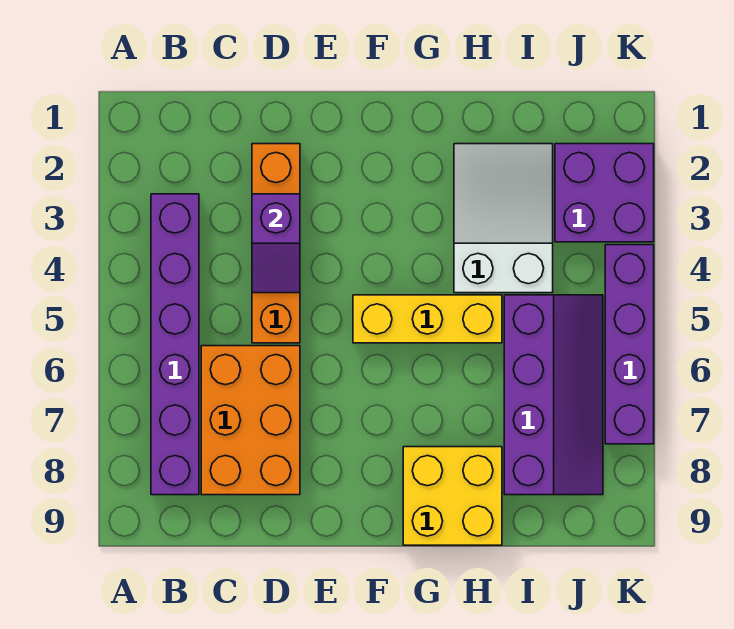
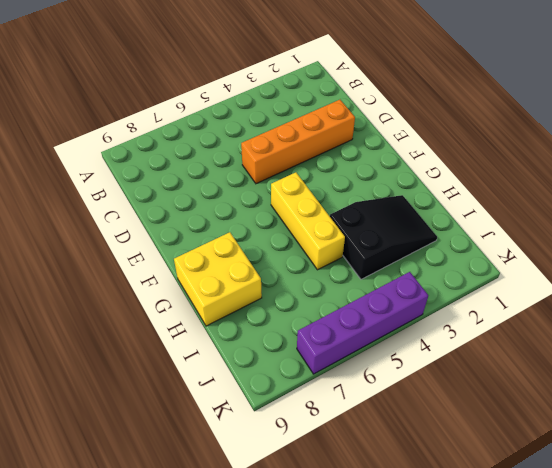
black slope H2:I4 level 1 top 4 -> white slope H2:I4 level 1 top 4
none -> purple brick B3:B8 level 1
none -> orange brick C6:D8 level 1

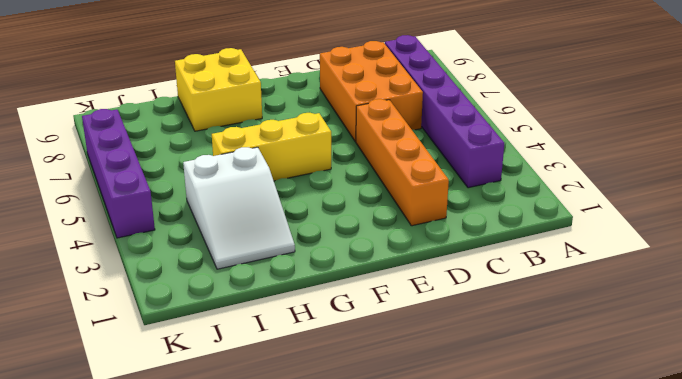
none -> purple slope I5:J8 level 1 top I
none -> purple brick J2:K3 level 1

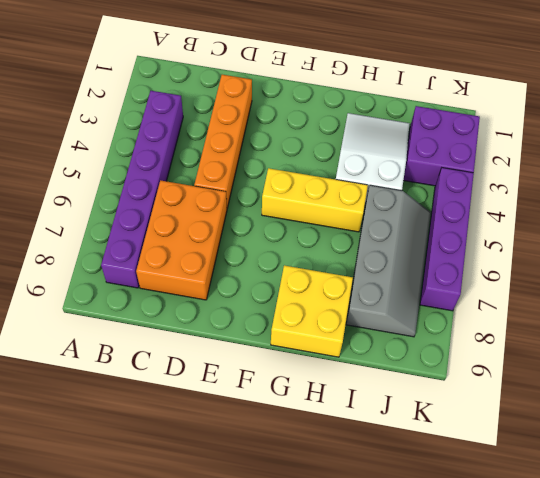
grey slope I5:J8 level 1 top I -> purple slope I5:J8 level 1 top I
none -> purple slope D3:D4 level 2 top 3

